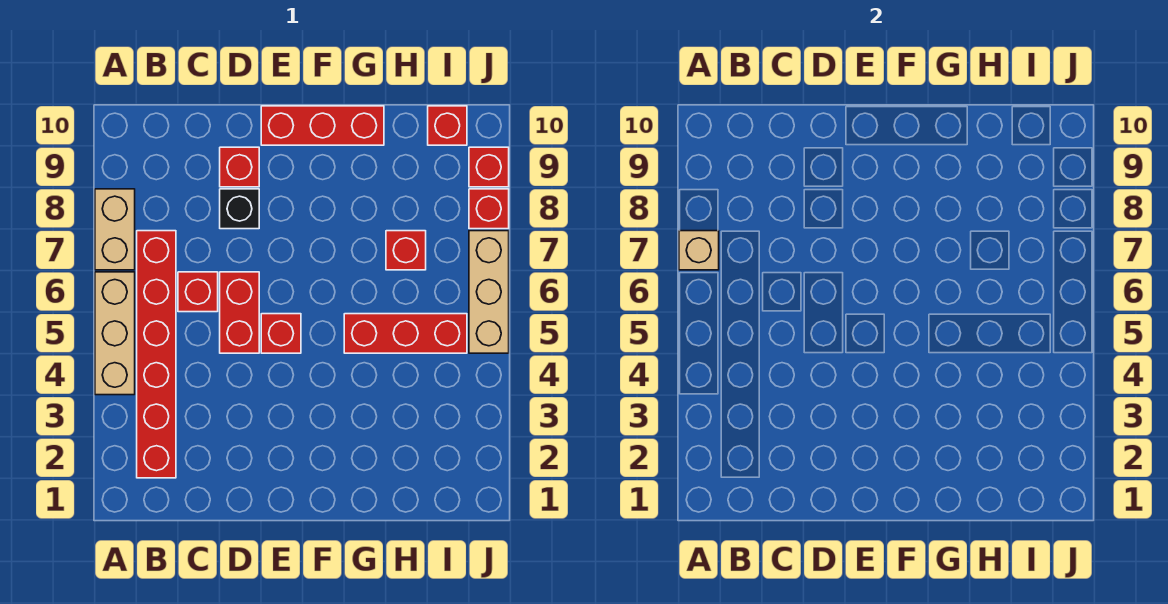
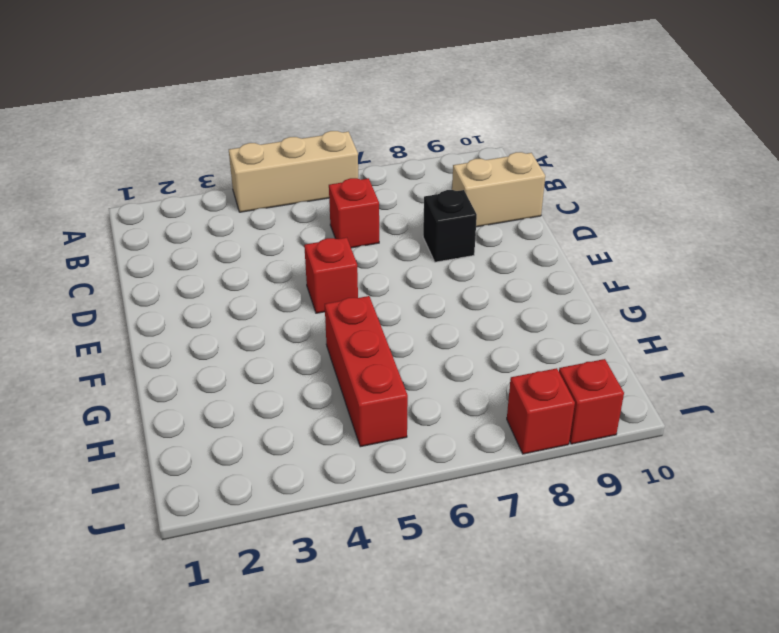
tan brick C9:C10 level 1 -> tan brick A7:A8 level 1
none -> red brick B2:B7 level 1
none -> red brick D5:D6 level 1
none -> red brick D9 level 1

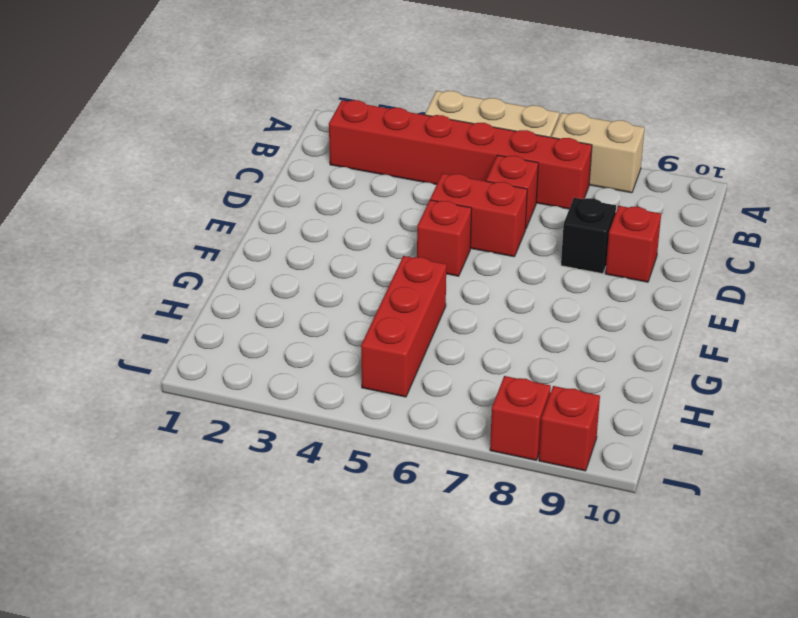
none -> red brick E10:G10 level 1
none -> red brick H7 level 1
none -> red brick I10 level 1

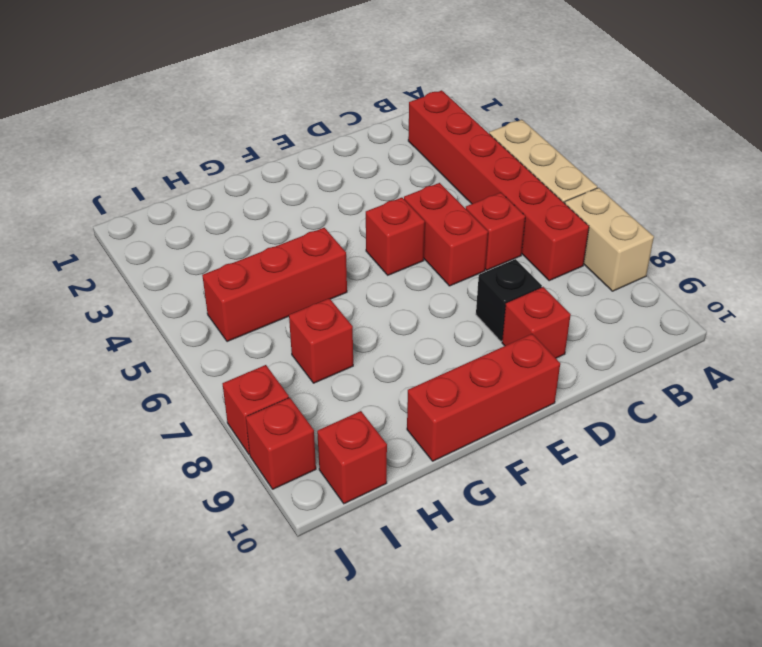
none -> tan brick J5:J7 level 1
none -> tan brick A7 level 2

